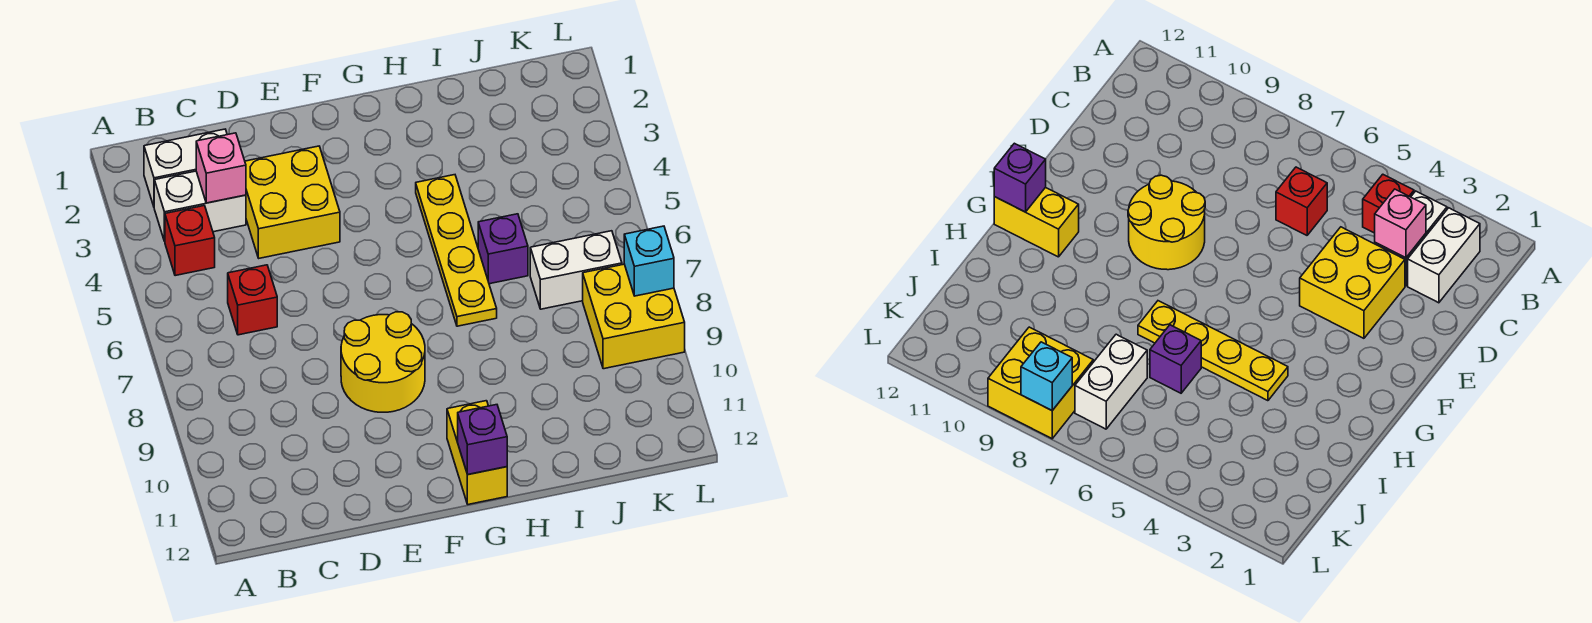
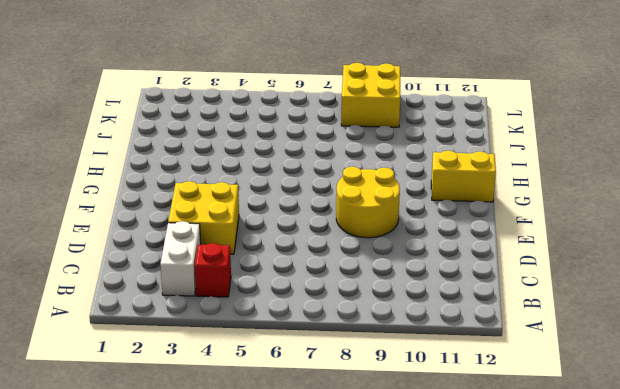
none -> white brick B2:C2 level 1
none -> red brick C6 level 1
none -> yellow plate H4:H7 level 1

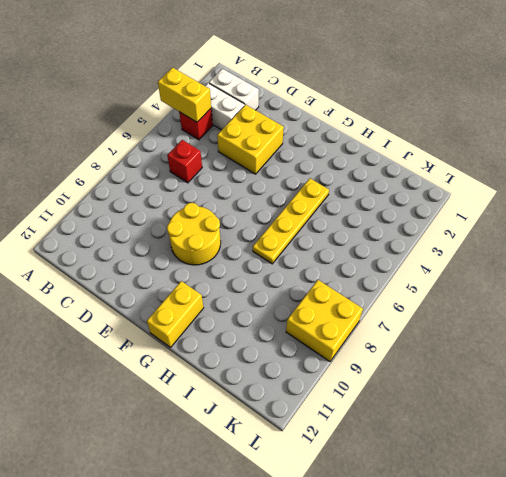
yellow brick A4:B4 level 2 -> none
none -> purple brick I6 level 1
none -> white brick J7:K7 level 1
none -> pink brick C3 level 2

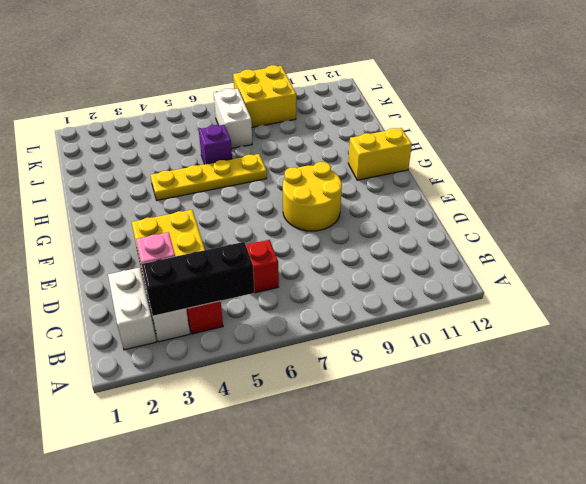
black brick B3:B5 level 2 -> none
none -> purple brick G12 level 2
none -> cyan brick L8 level 2

